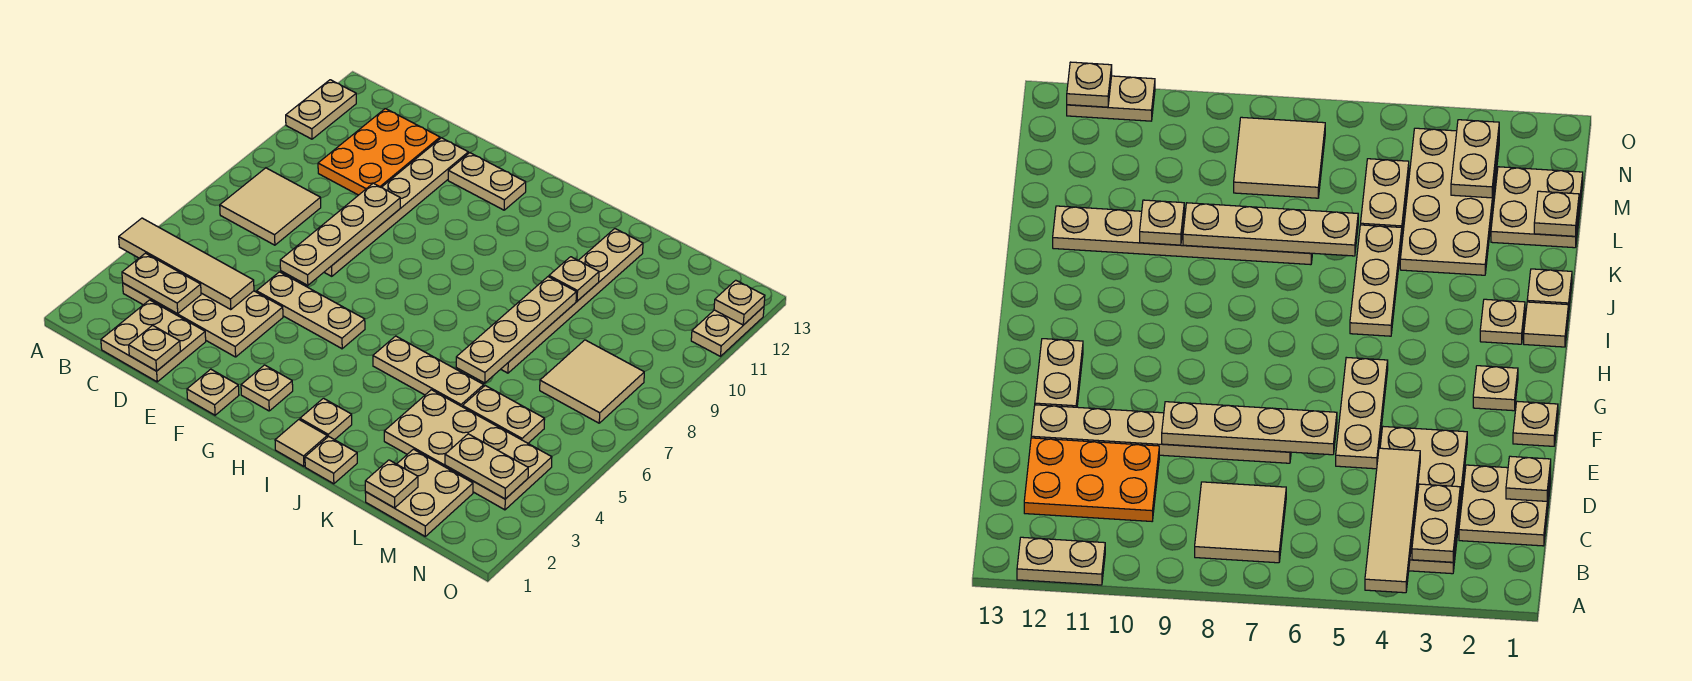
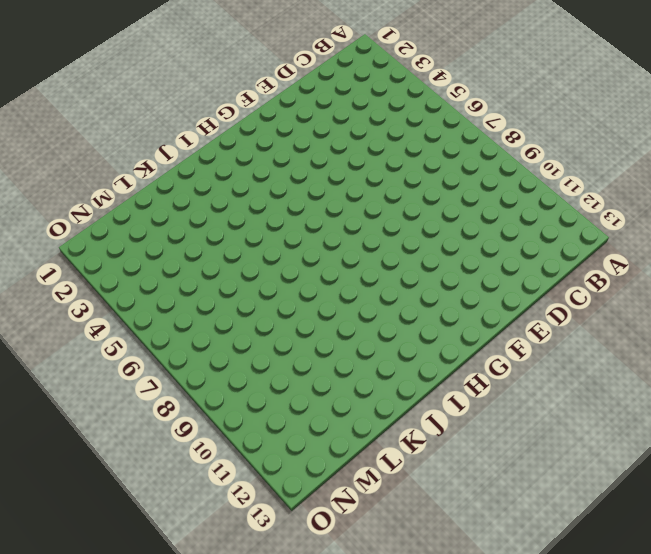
none -> tan plate A11:A12 level 1
none -> tan plate B3:E4 level 1
none -> tan tile B7:C8 level 1

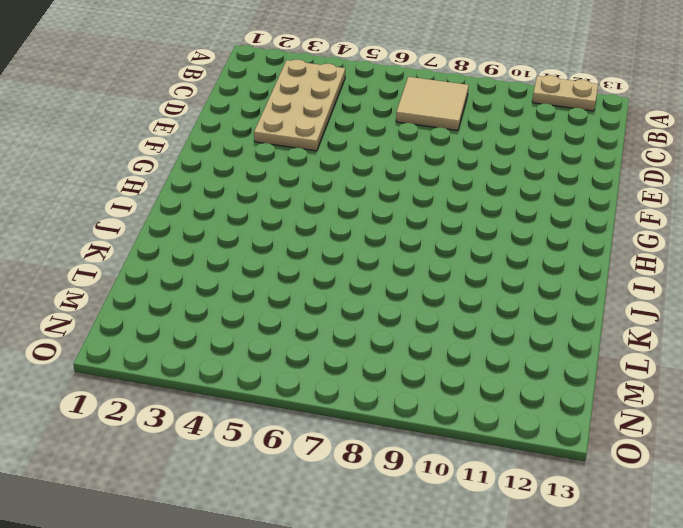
none -> tan plate C1:D2 level 1
none -> orange plate C10:D12 level 1
none -> tan plate E5:G5 level 1

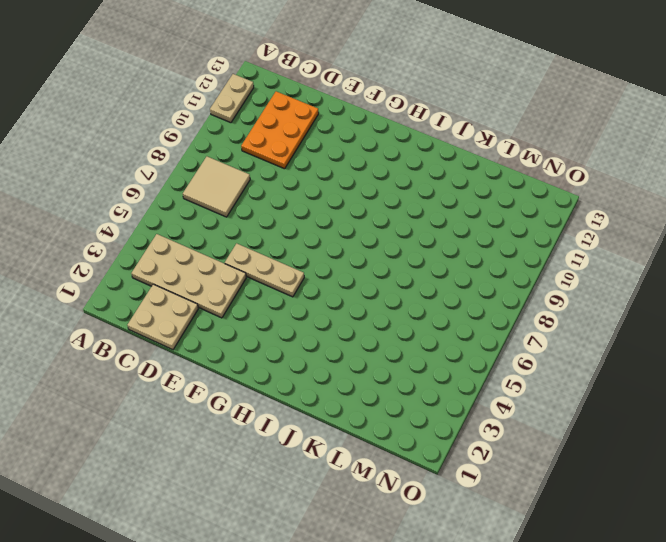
none -> tan plate E7:E12 level 1
none -> tan plate F1 level 1
none -> tan plate F12:G12 level 1

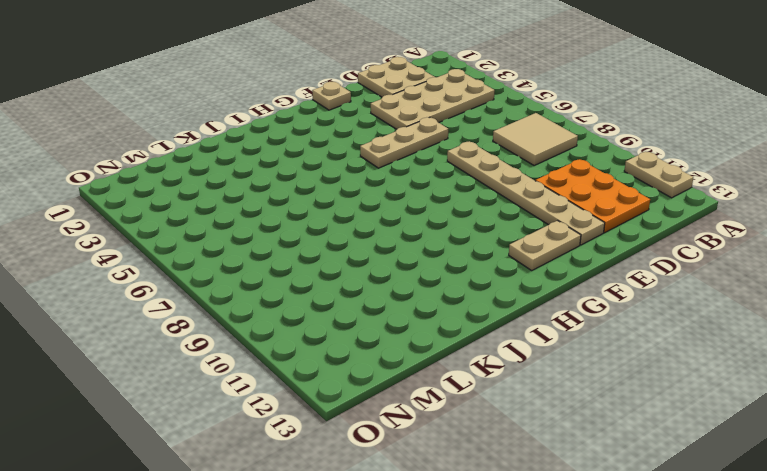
none -> tan plate G2 level 1
none -> tan tile I1 level 1
none -> tan plate I2 level 1

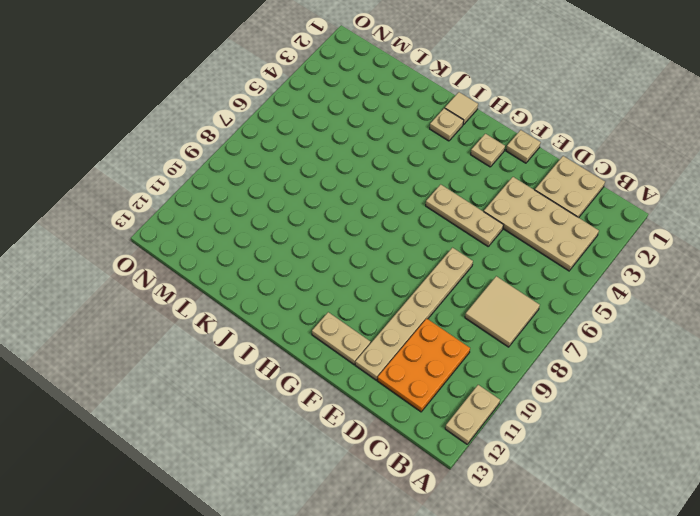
none -> tan plate I5:K5 level 1
none -> tan plate J1 level 1
none -> tan plate K3:N4 level 1

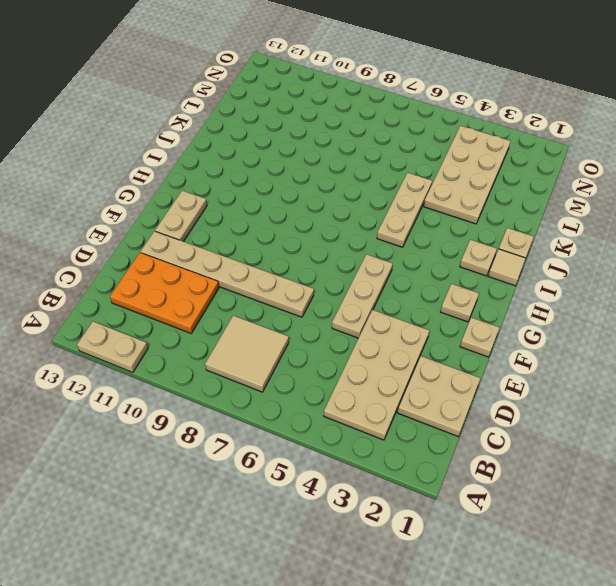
none -> tan plate K7:K12 level 1
none -> tan plate L1:M2 level 1
none -> tan plate L5:M5 level 1

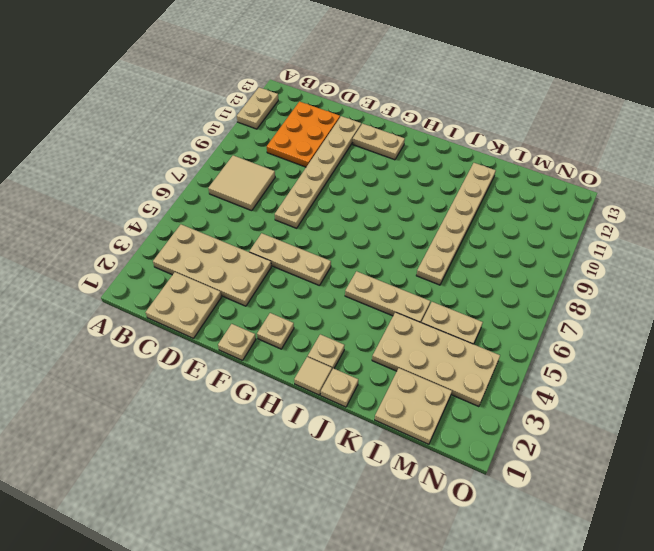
none -> tan tile M7:N8 level 1
none -> tan plate O11:O12 level 1
none -> tan tile A4:D4 level 2

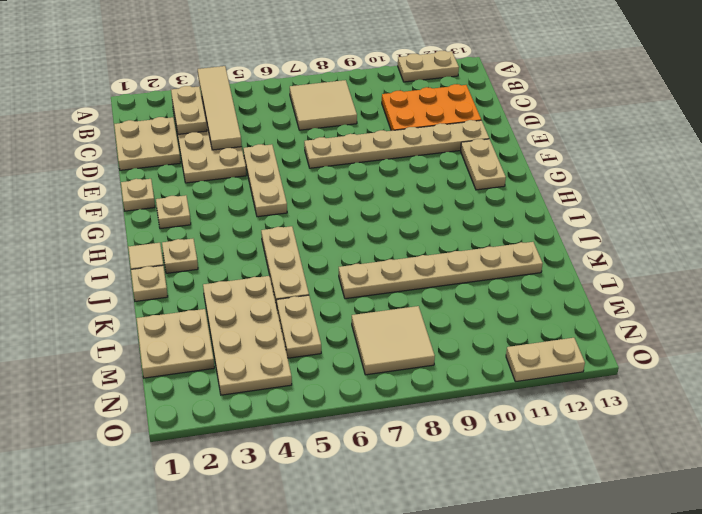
none -> tan plate D1 level 2
none -> tan plate E6:E9 level 2
none -> tan plate K6:K9 level 2

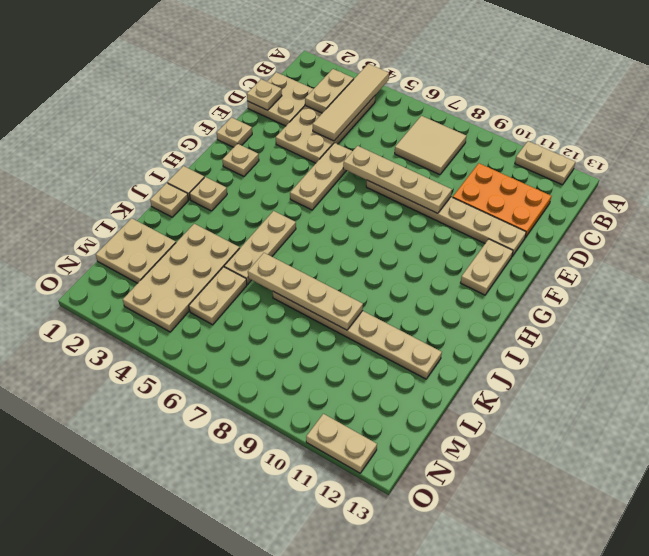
none -> tan tile M7:N8 level 1
none -> tan plate K10 level 2
none -> tan plate L1 level 2

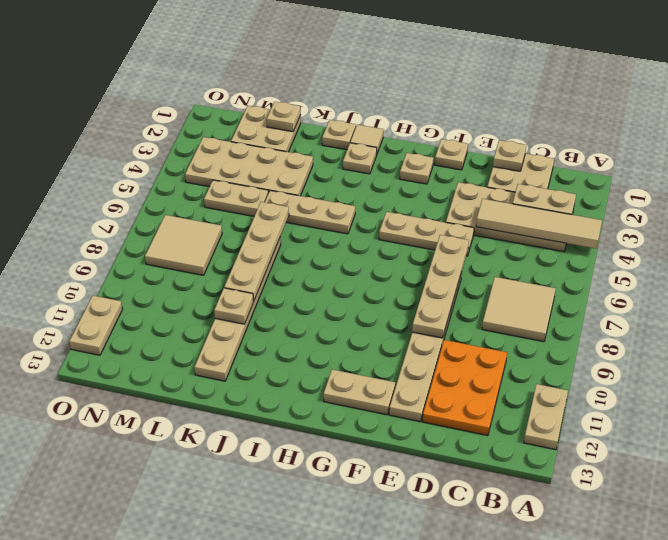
none -> tan plate M3:N3 level 2
none -> tan plate O12 level 2

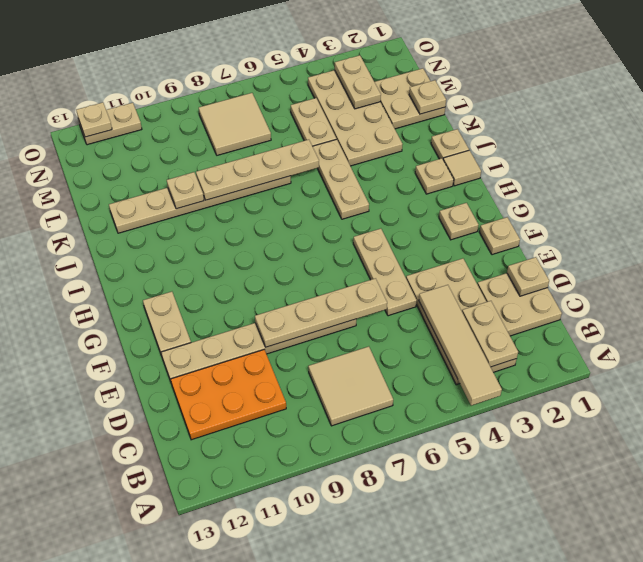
none -> tan plate A11:A12 level 1

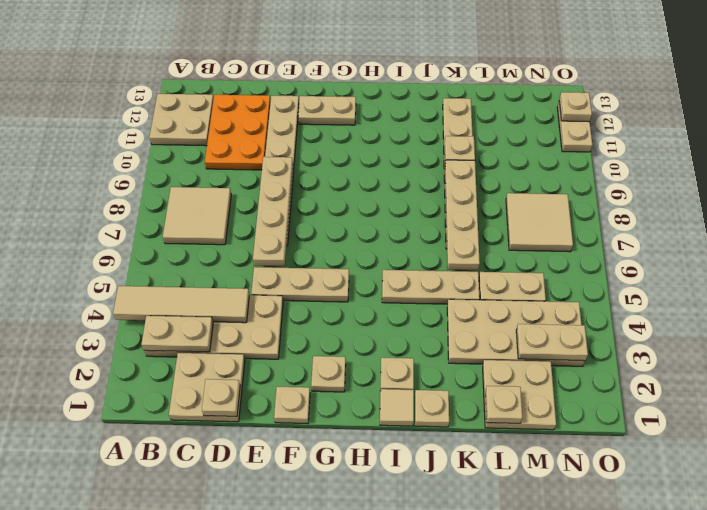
tan plate A11:B12 level 1 -> tan plate A11:A12 level 1

